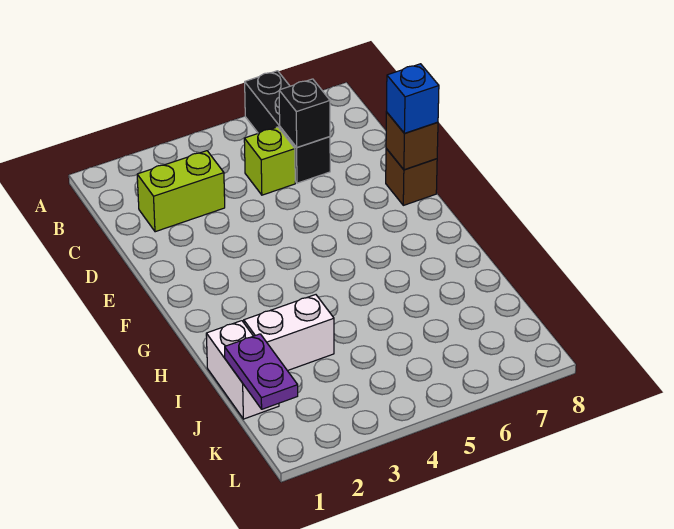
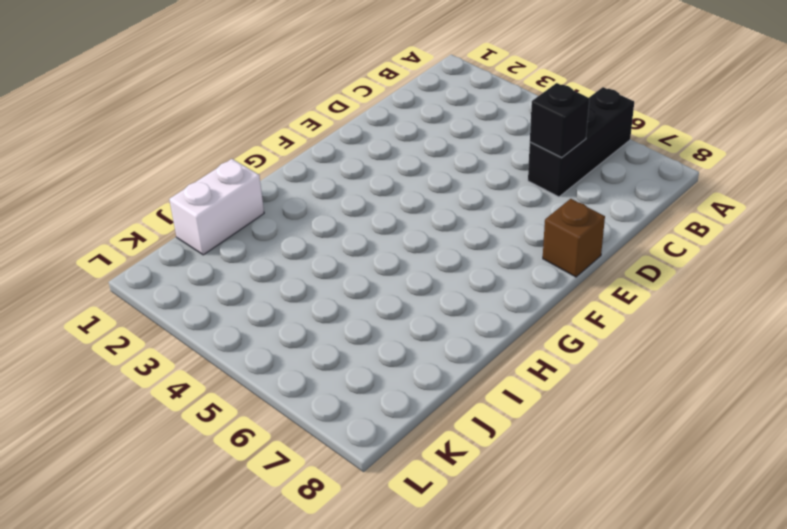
none -> lime brick C2:C3 level 1
none -> lime brick C5 level 1

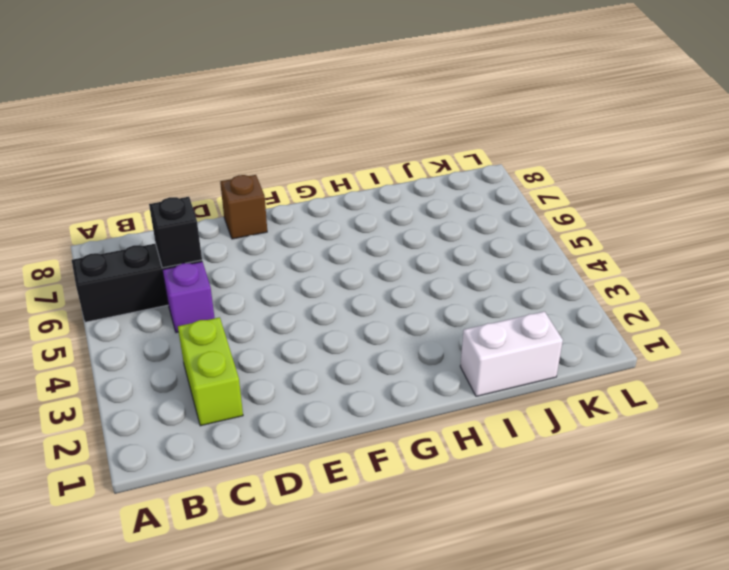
purple brick C5 level 1 -> lime brick C5 level 1
none -> white brick I2:I3 level 1
none -> brown brick E8 level 2

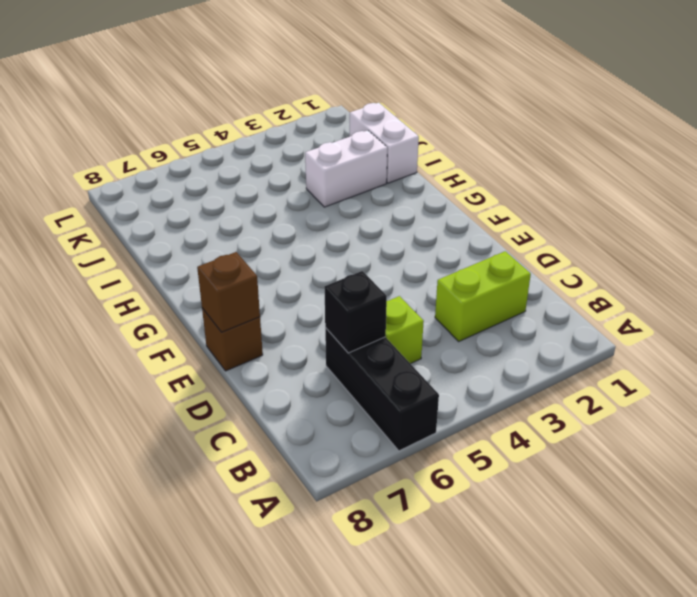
none -> purple plate J1:K1 level 2
none -> blue brick E8 level 3

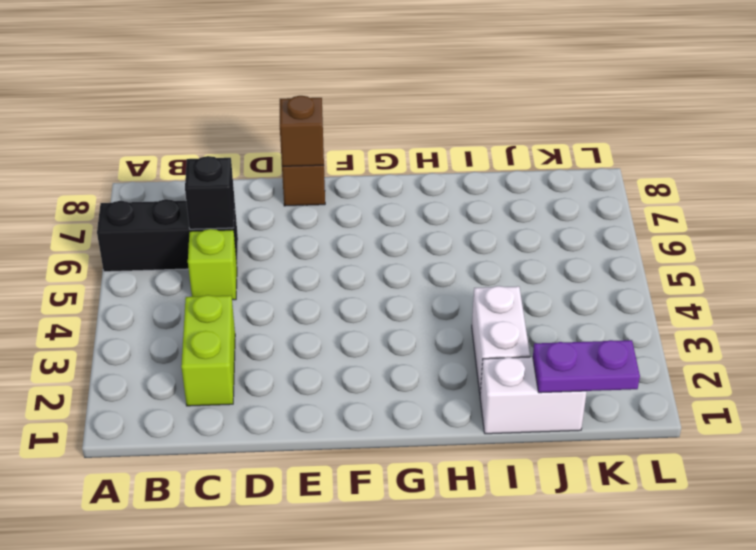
none -> blue brick E8 level 3

